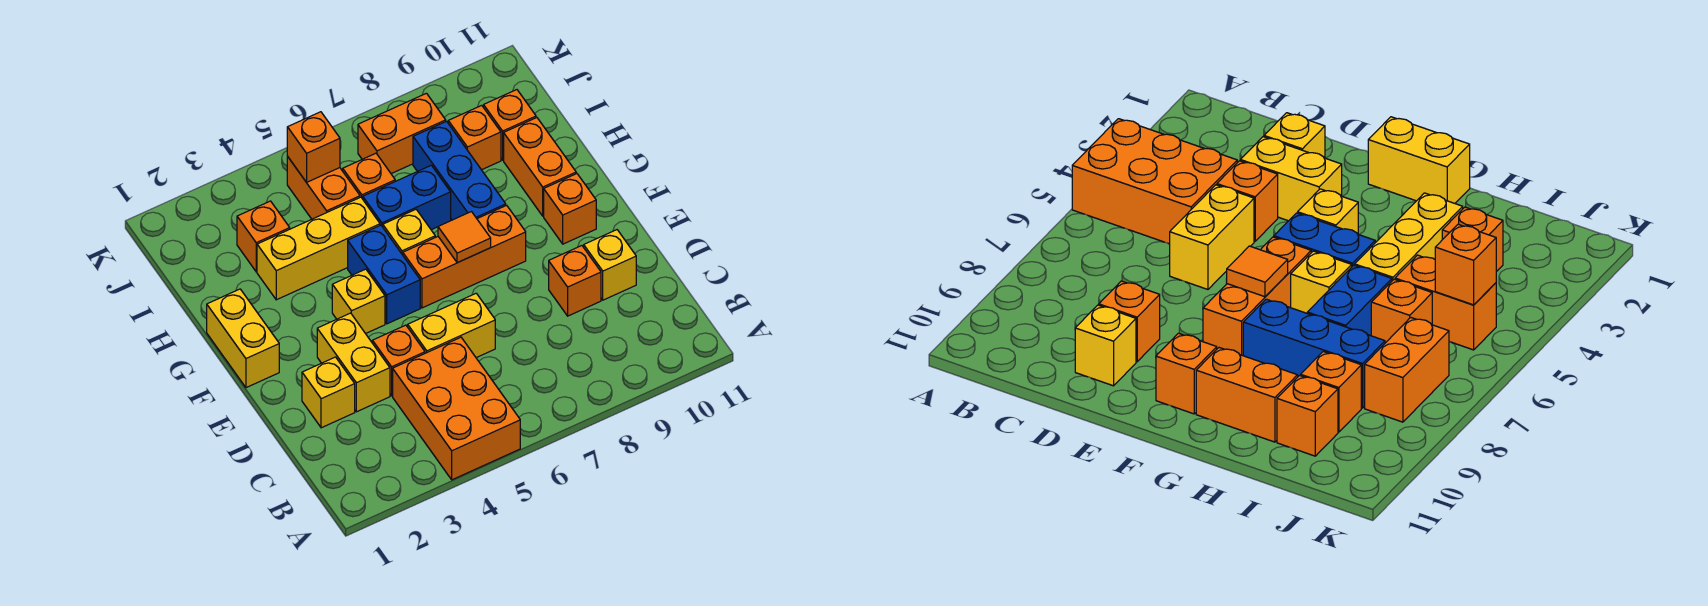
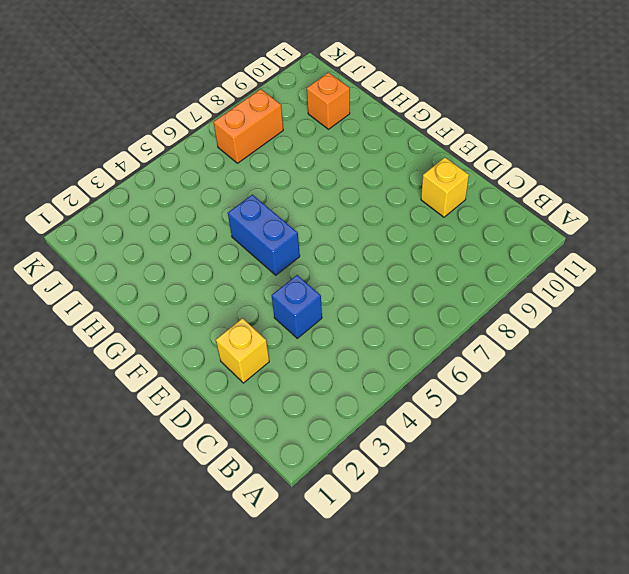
blue brick D4 level 1 -> orange brick D4 level 1
none -> orange brick A4:C5 level 1
none -> yellow brick D3:E3 level 1
none -> yellow brick D5:D6 level 1

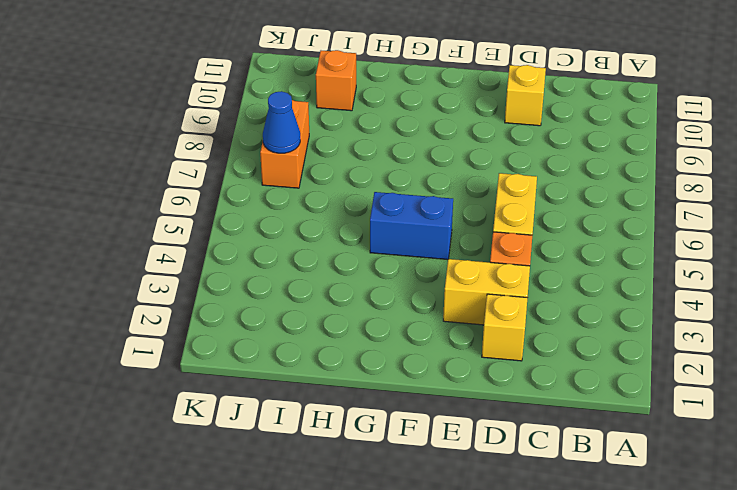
blue cone J7 level 2 -> none
none -> orange brick A4:C5 level 1
none -> orange brick D9 level 1
none -> yellow brick F1:G1 level 1

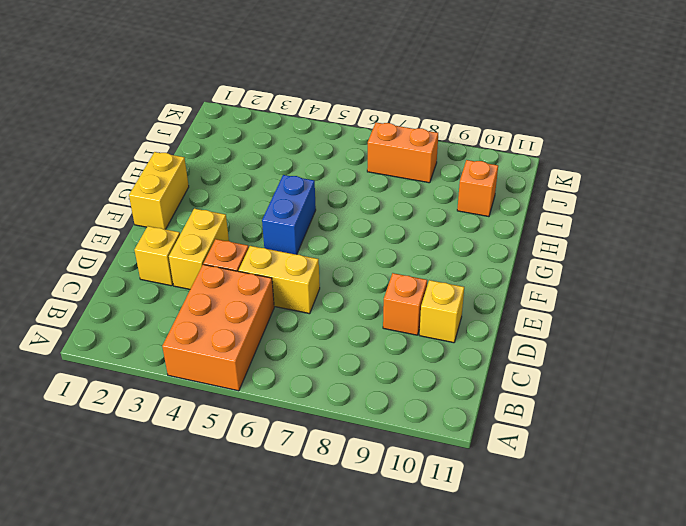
none -> yellow brick F4 level 1
none -> orange brick F6:F8 level 1
none -> orange brick F10 level 1

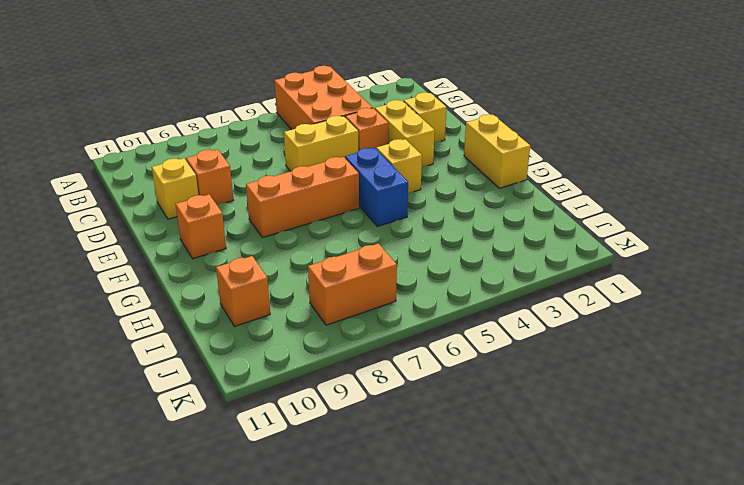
none -> yellow brick G6 level 1
none -> blue brick G8:I8 level 1
none -> orange brick G10:H10 level 1

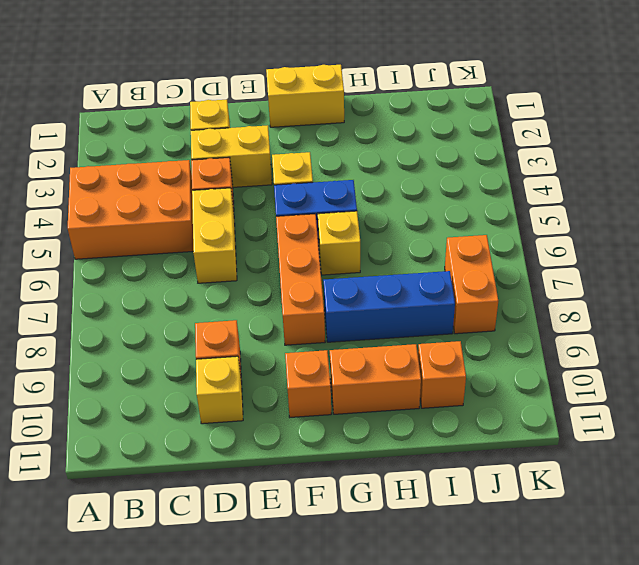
none -> yellow brick H3:H5 level 1
none -> blue brick H6:H7 level 1
none -> orange brick I3 level 1

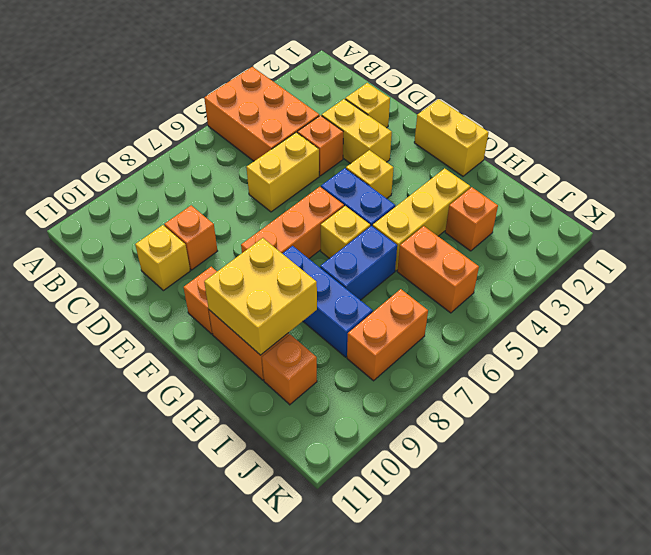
yellow brick G9:H10 level 2 -> none
none -> orange brick I6 level 1
none -> orange brick I9 level 1
none -> orange tile F7 level 2

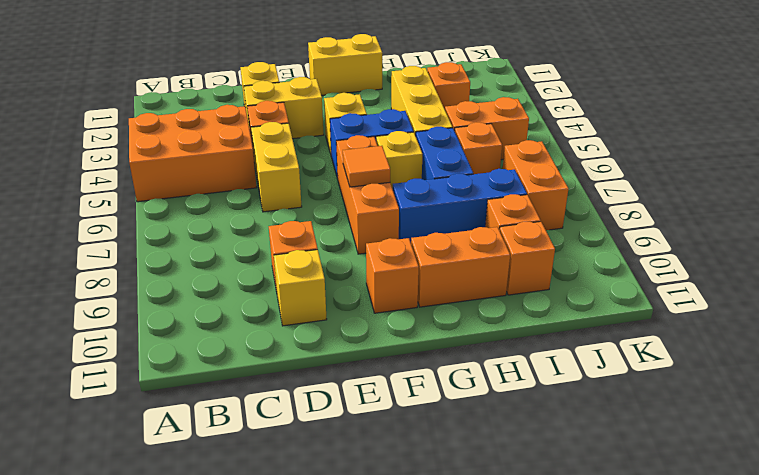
none -> orange brick J5 level 2

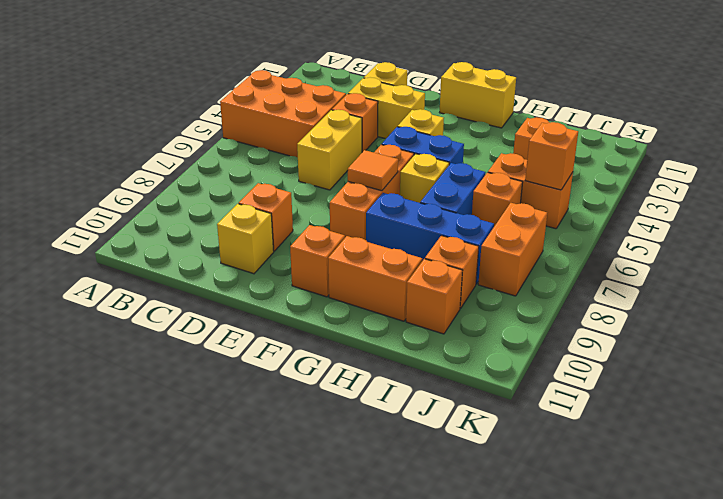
none -> yellow brick H3:H5 level 1

